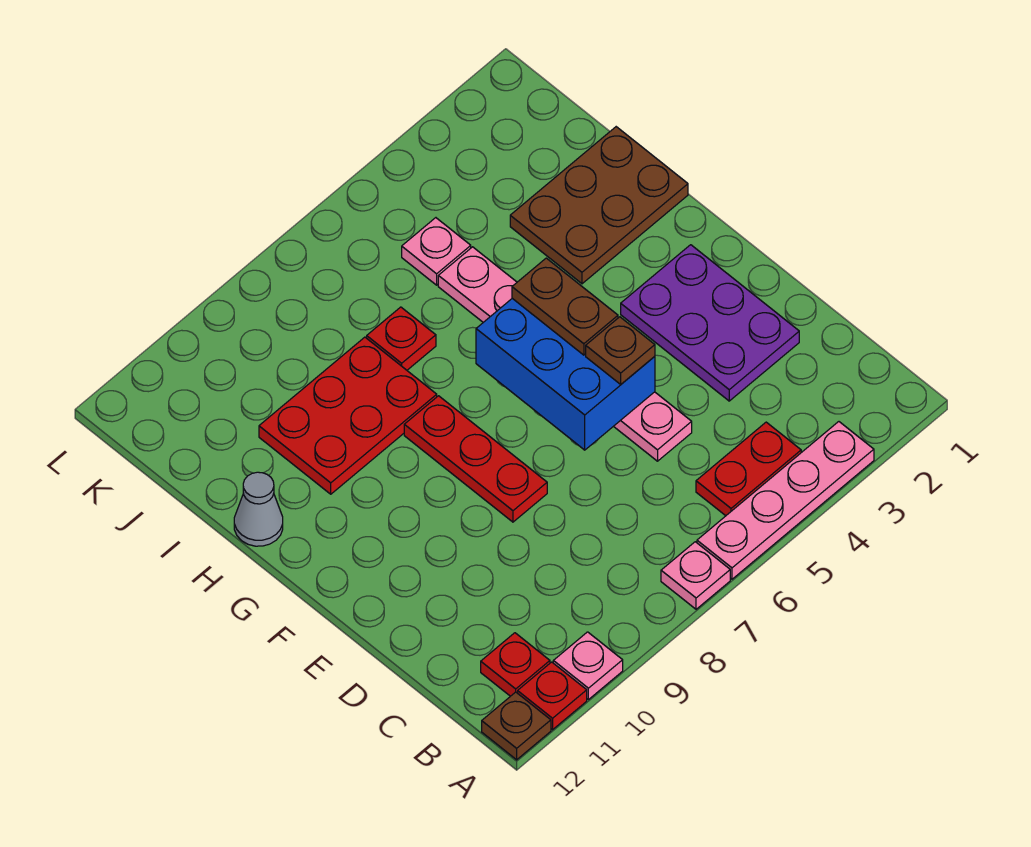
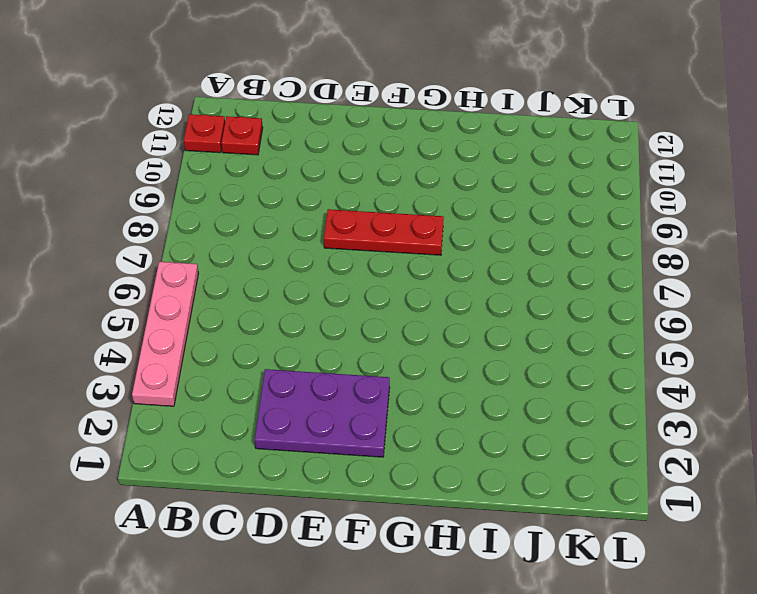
none -> pink plate A7 level 1
none -> pink plate A10 level 1
none -> brown plate A12 level 1

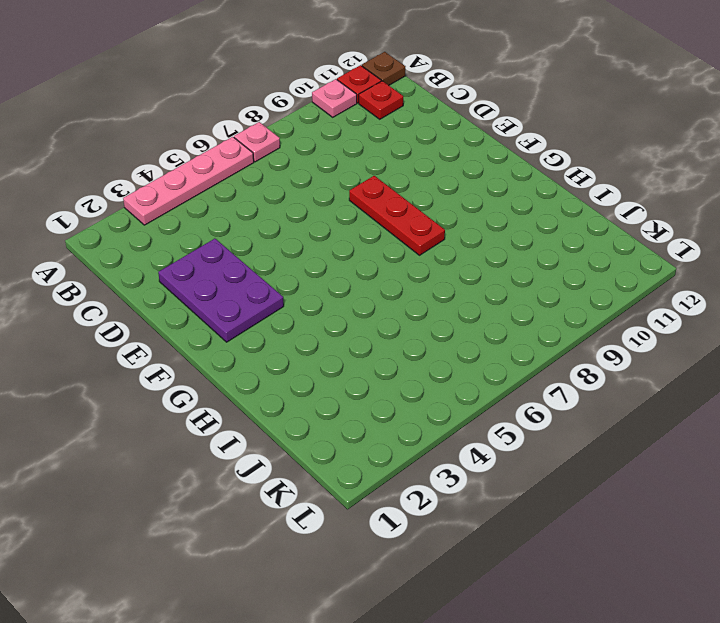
none -> red plate B4:B5 level 1
none -> pink plate D5:I5 level 1
none -> brown plate H1:I3 level 1

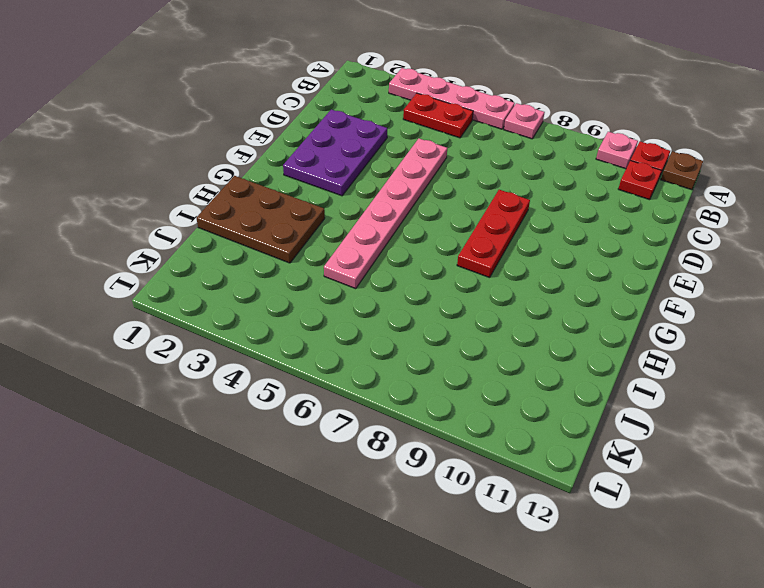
none -> red plate H8:I10 level 1
none -> grey cone H12 level 1
none -> red plate I7 level 1

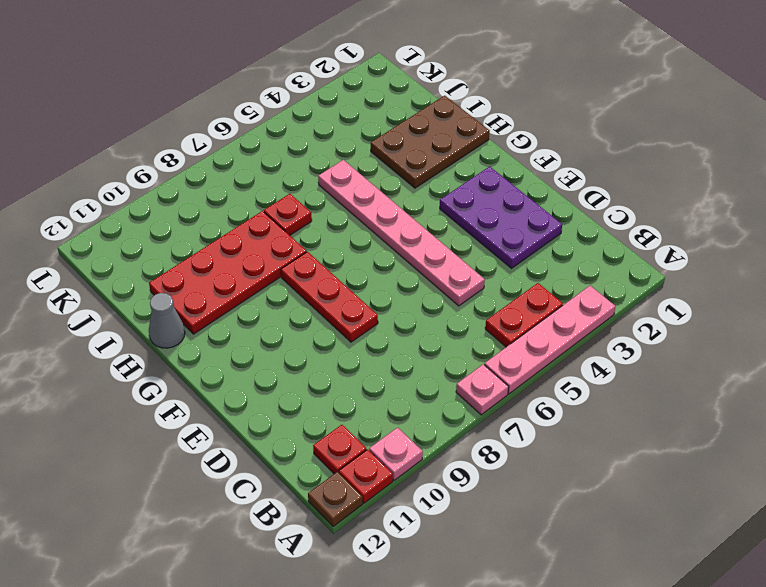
red plate H8:I11 level 1 -> red plate H8:I10 level 1
none -> pink plate J5 level 1
none -> blue brick E5:G6 level 2
none -> brown plate E5 level 3

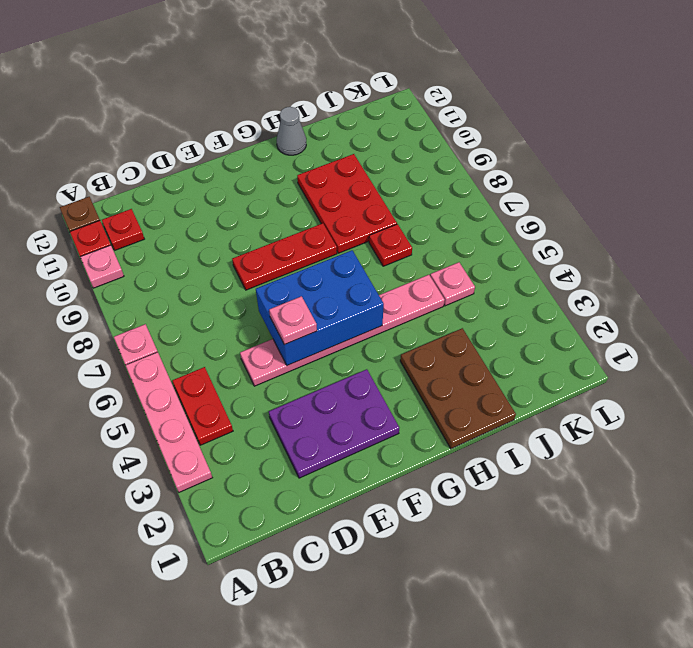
pink plate E5 level 3 -> brown plate E5 level 3
none -> brown plate F5:G5 level 3

